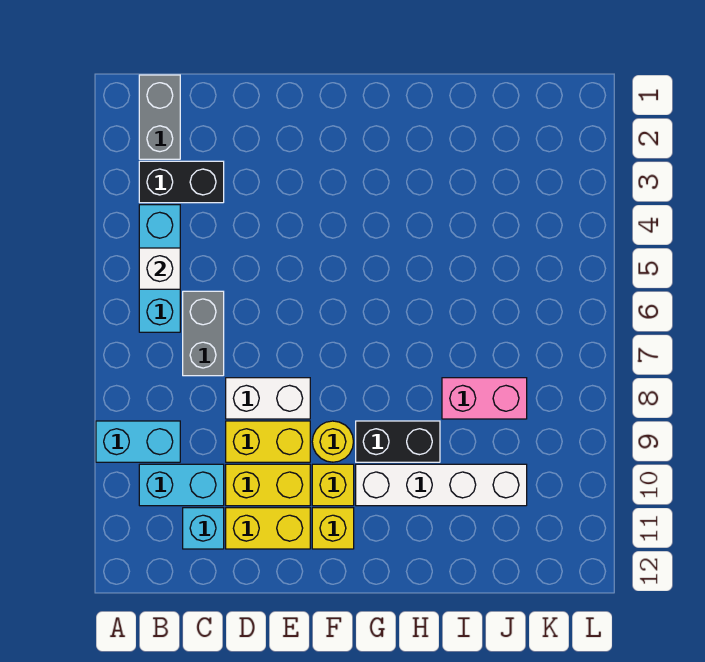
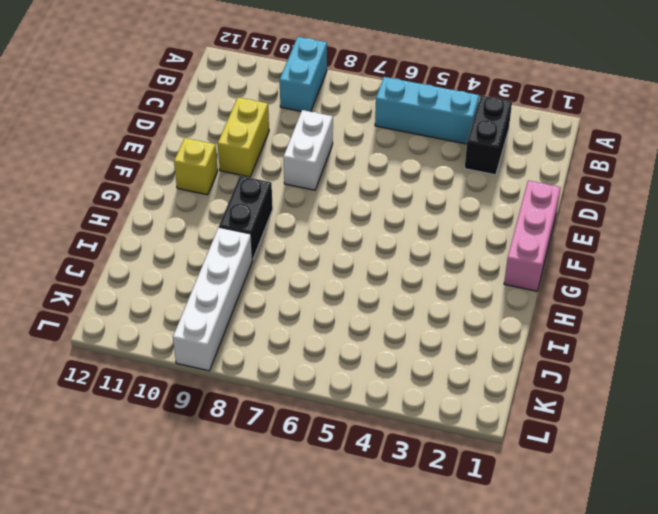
pink brick E1:G1 level 1 -> none
white brick I9:L9 level 1 -> white brick G10:J10 level 1
none -> grey brick B1:B2 level 1
none -> cyan brick B10:C10 level 1
none -> grey brick C6:C7 level 1

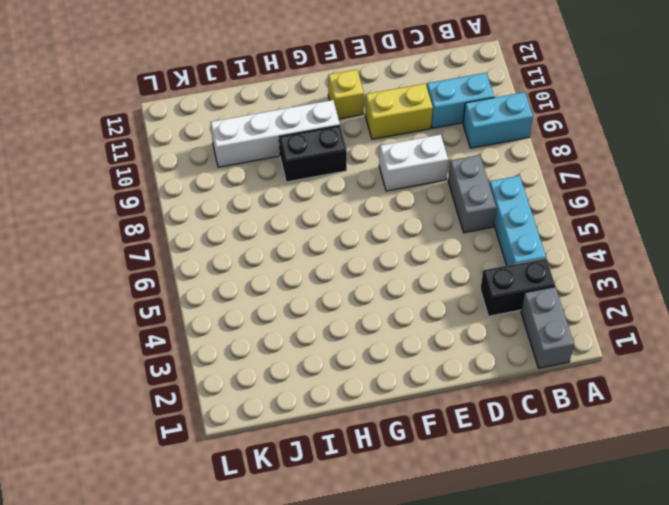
none -> cyan brick C11 level 1
none -> yellow brick D9:E9 level 1
none -> yellow brick D11:E11 level 1

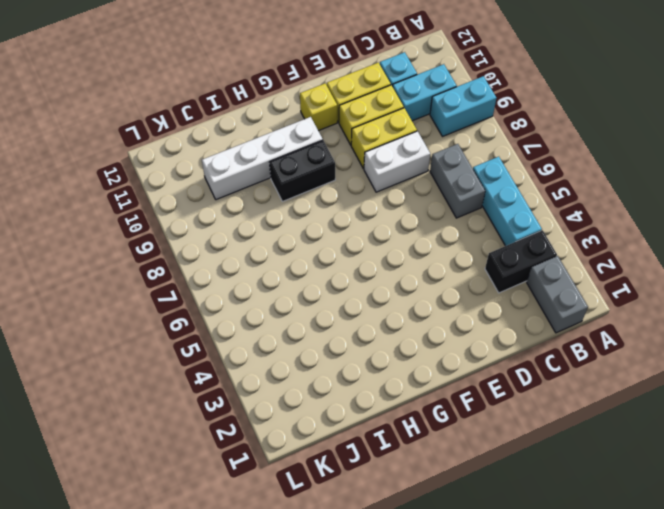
none -> yellow round brick F9 level 1
none -> yellow brick F10 level 1
none -> pink brick I8:J8 level 1

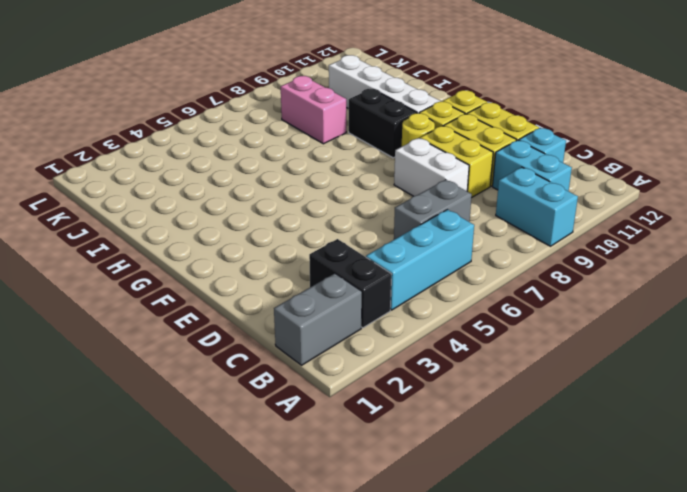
none -> white brick B5 level 2

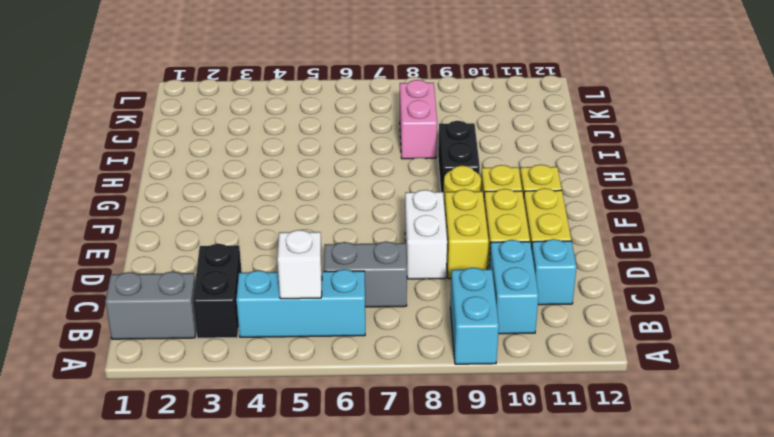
none -> white brick G10:J10 level 1

